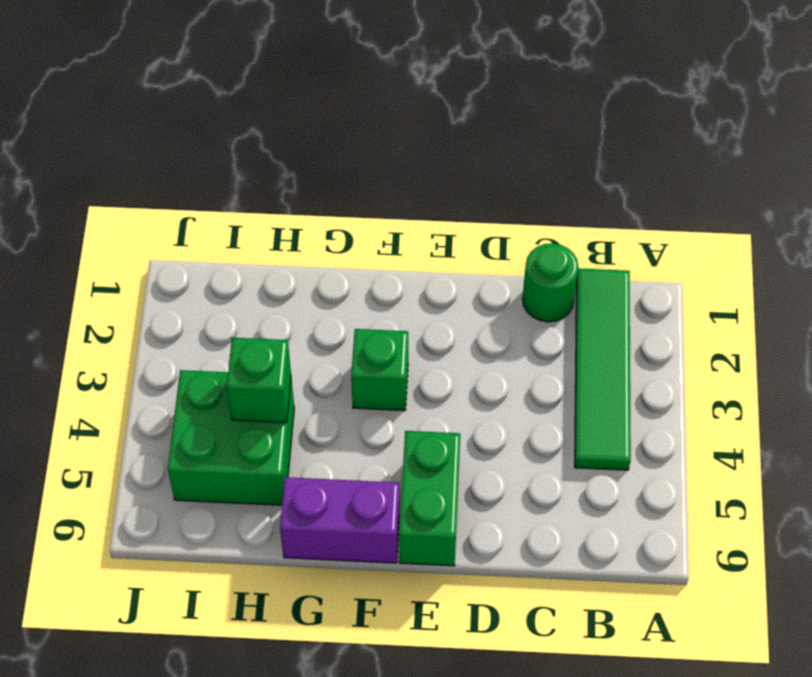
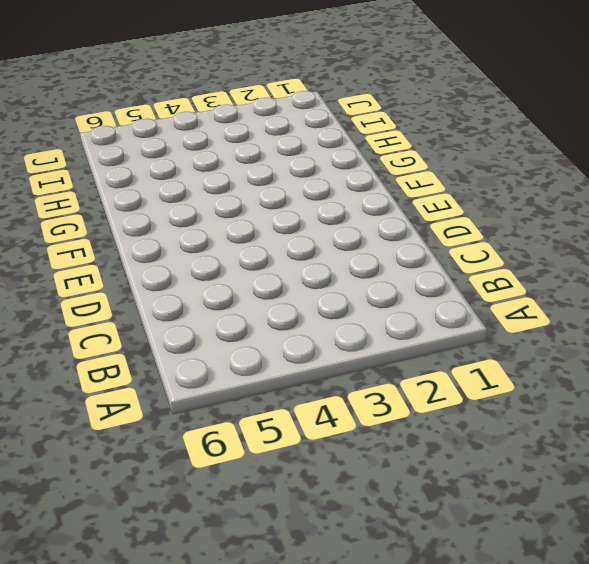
none -> green tile B1:B4 level 1
none -> green round brick C1 level 1

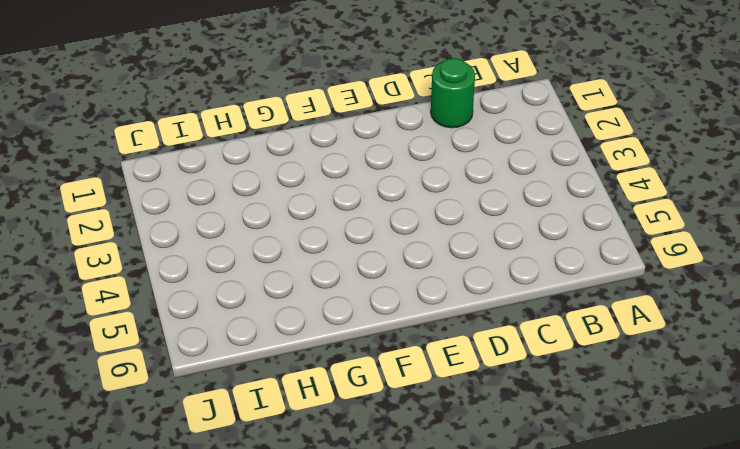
none -> green tile B1:B4 level 1
none -> green brick E5:E6 level 1

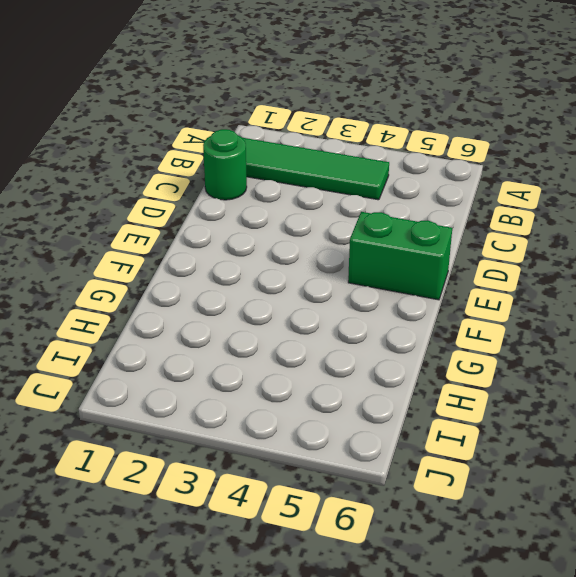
none -> green brick F3 level 1
none -> purple brick F6:G6 level 1

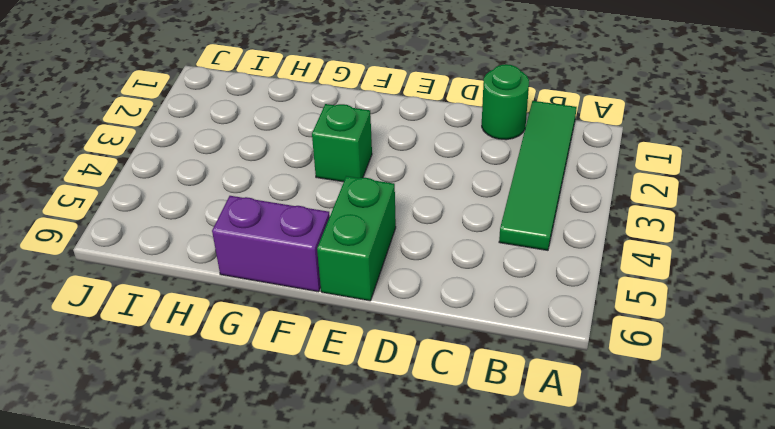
none -> green brick H4:I5 level 1
none -> green brick H4 level 2

